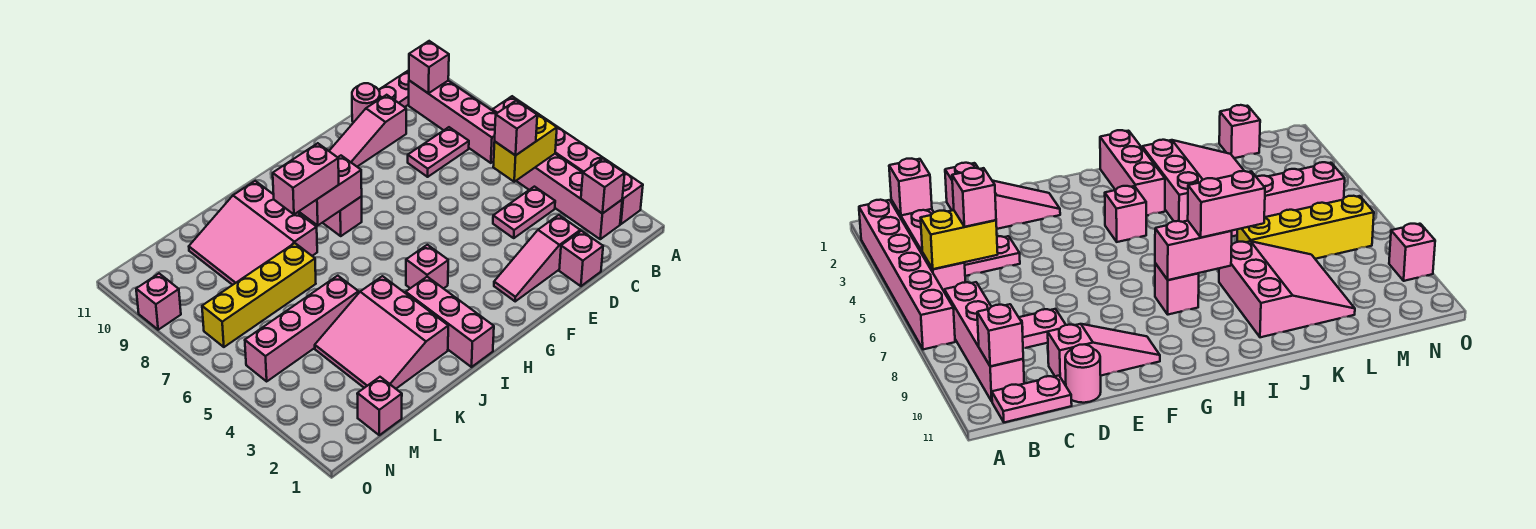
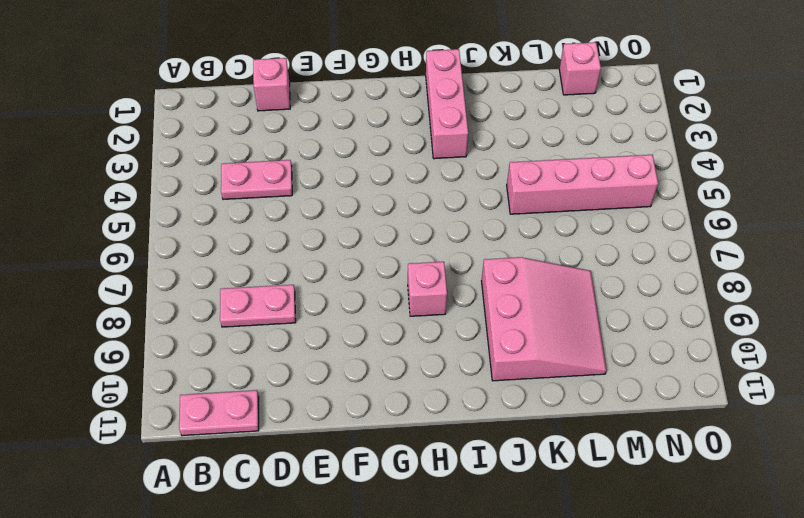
none -> pink brick A2:A7 level 1
none -> pink brick B2:B5 level 1
none -> pink brick B7:B10 level 1

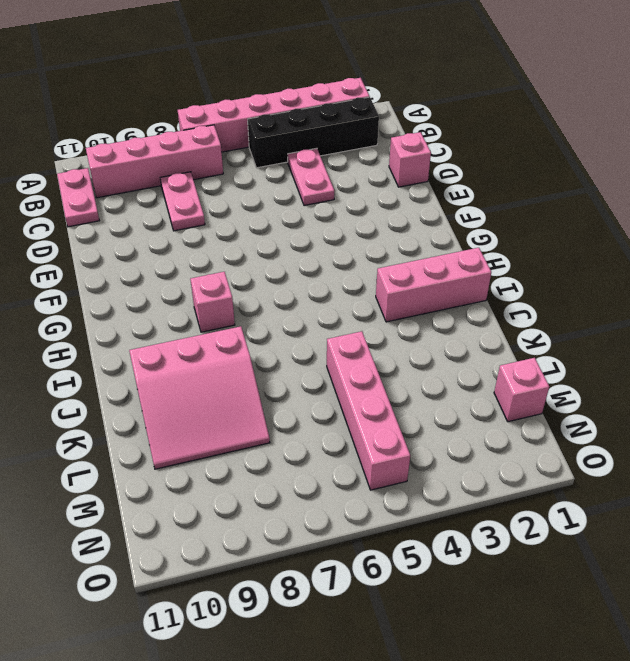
black brick B2:B5 level 1 -> pink brick B2:B5 level 1
none -> pink slope D2:F2 level 1 top D
none -> pink slope D10:F10 level 1 top D
none -> pink round brick D11 level 1

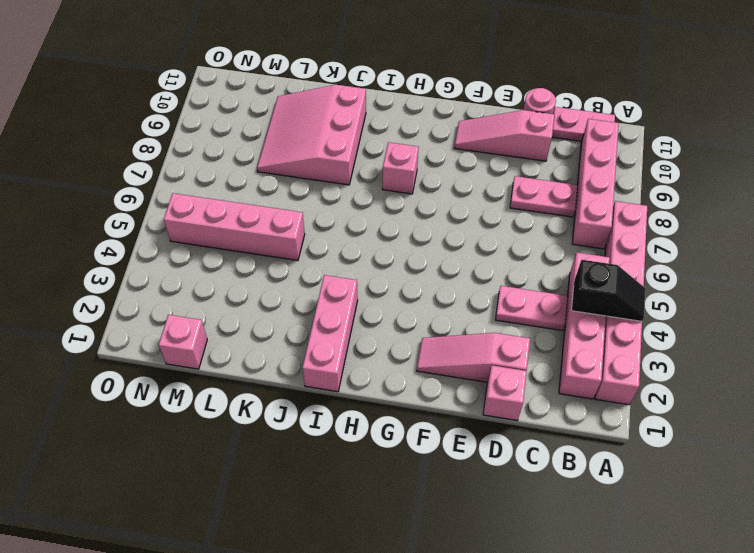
black slope A4:B4 level 2 top B -> none
none -> pink brick H4 level 1
none -> pink slope J2:L4 level 1 top J
none -> yellow brick K7:N7 level 1

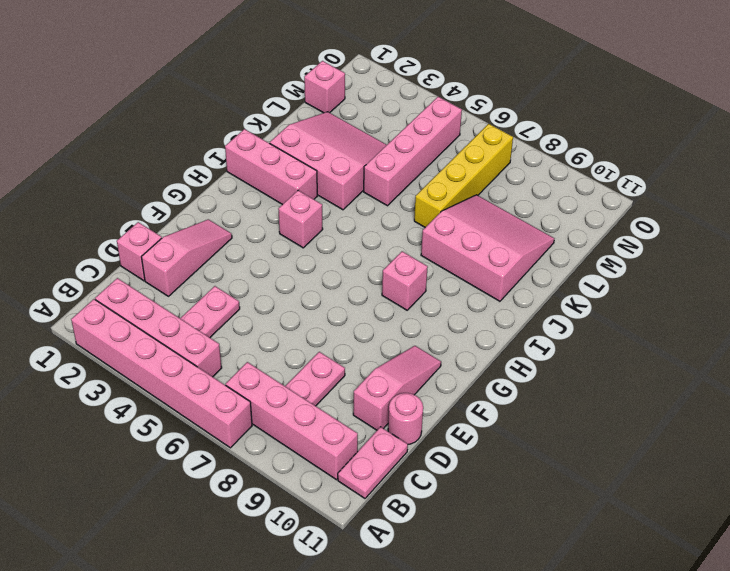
none -> pink brick O9 level 1
none -> pink brick B2 level 2
none -> yellow brick B5:C5 level 2

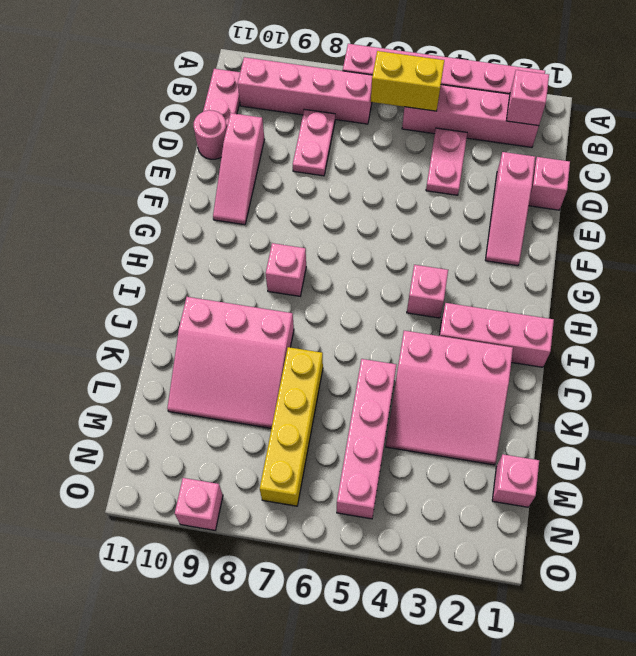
yellow brick B5:B6 level 2 -> yellow brick B5:C5 level 2
none -> pink brick B10 level 2
none -> pink brick H8:I8 level 2
none -> pink brick C5 level 3

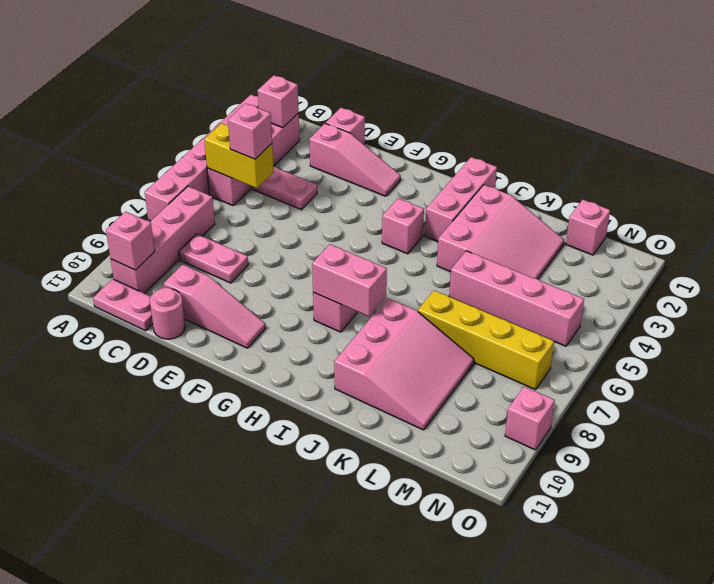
none -> pink brick I8:J8 level 3

